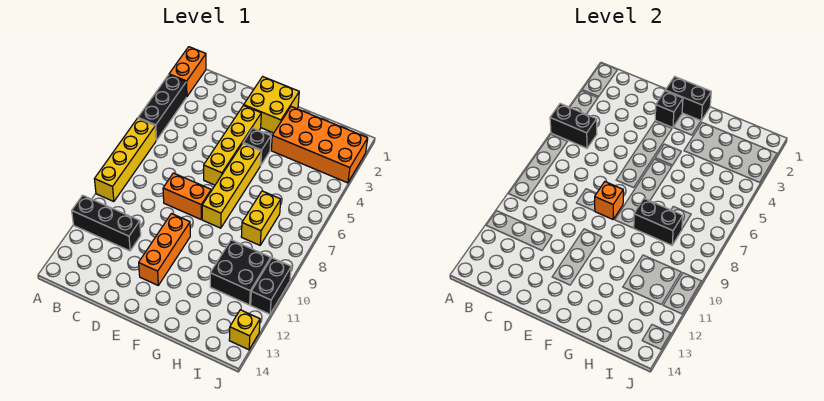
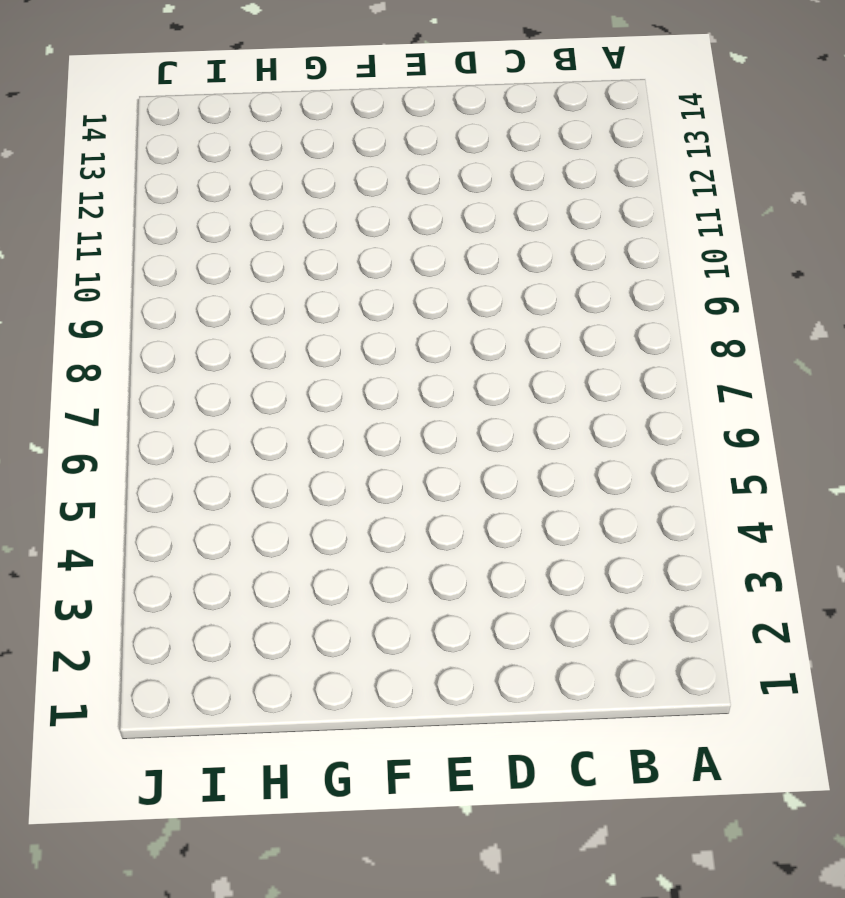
none -> orange brick A1:A2 level 1
none -> black brick A3:A5 level 1
none -> yellow brick A6:A9 level 1

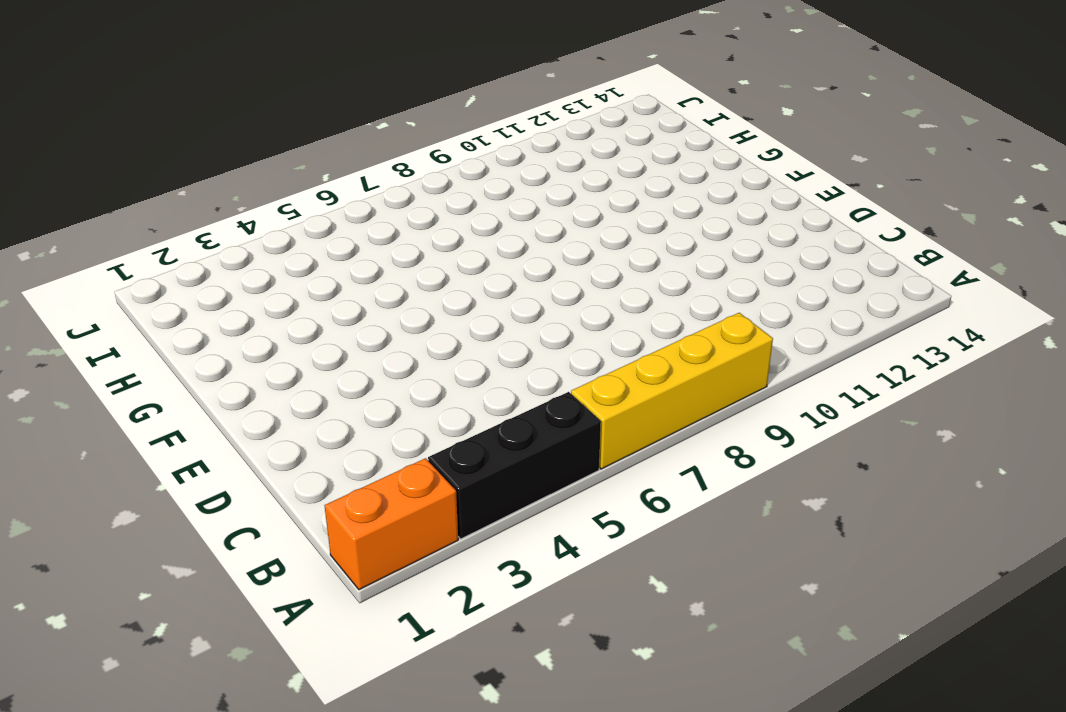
none -> black brick A11:C11 level 1
none -> orange brick D8:E8 level 1
none -> yellow brick E1:F2 level 1

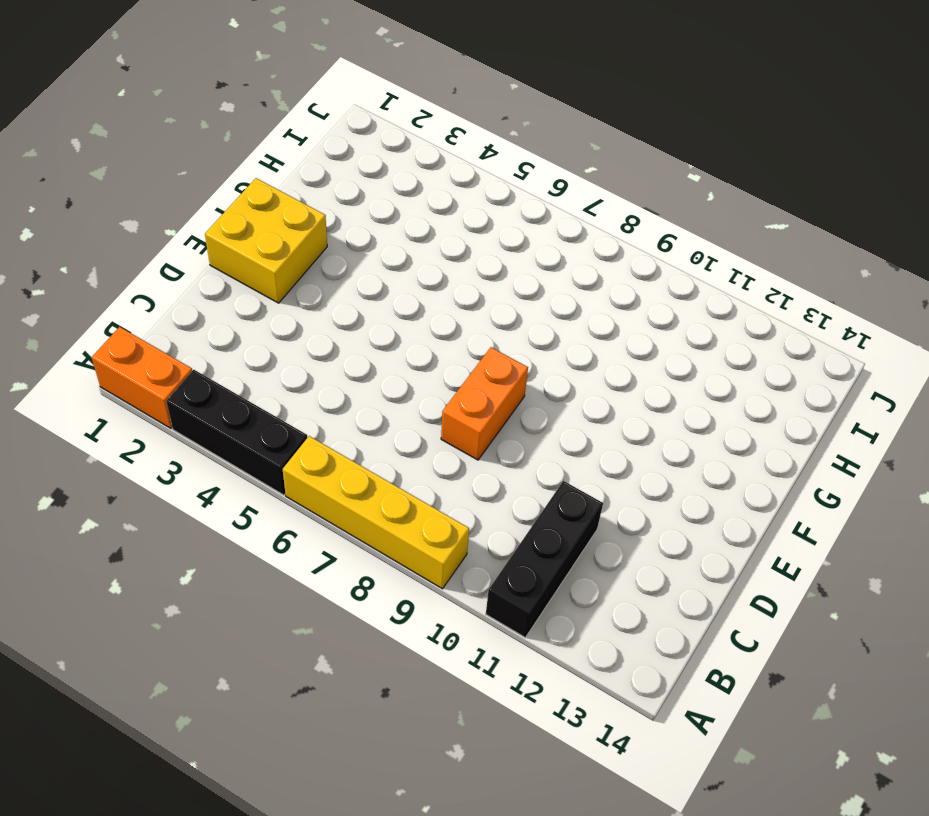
none -> yellow brick E3:E6 level 1
none -> orange brick E10:E12 level 1
none -> black brick F4 level 1

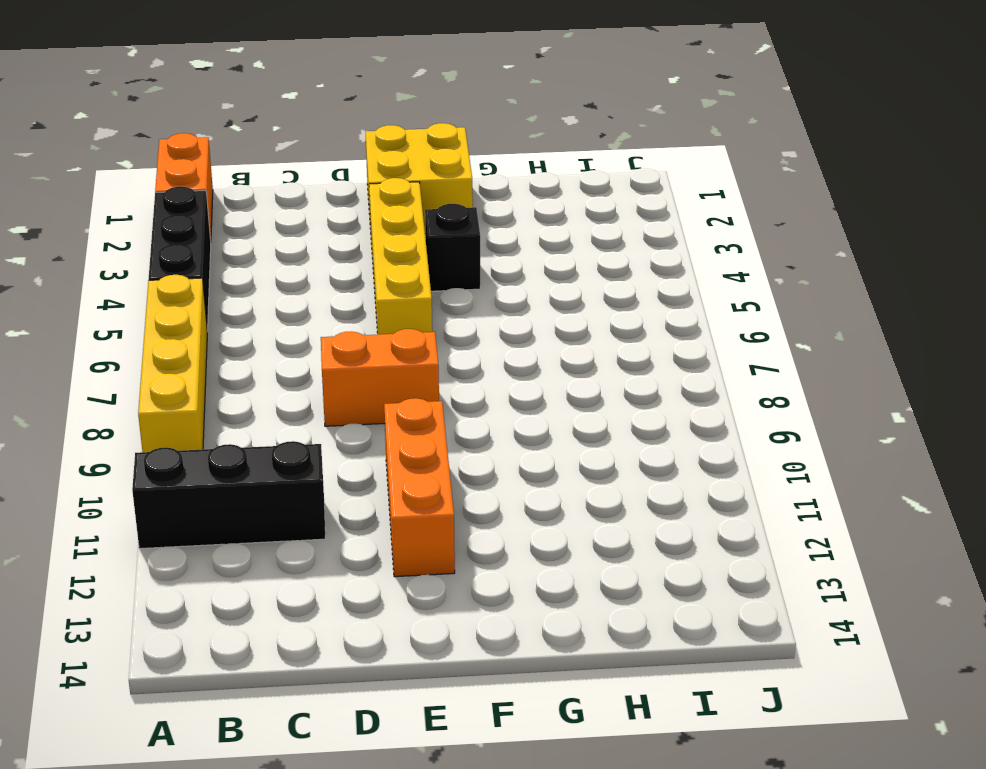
none -> yellow brick F5:F8 level 1
none -> orange brick G2:J3 level 1
none -> yellow brick H7:H8 level 1

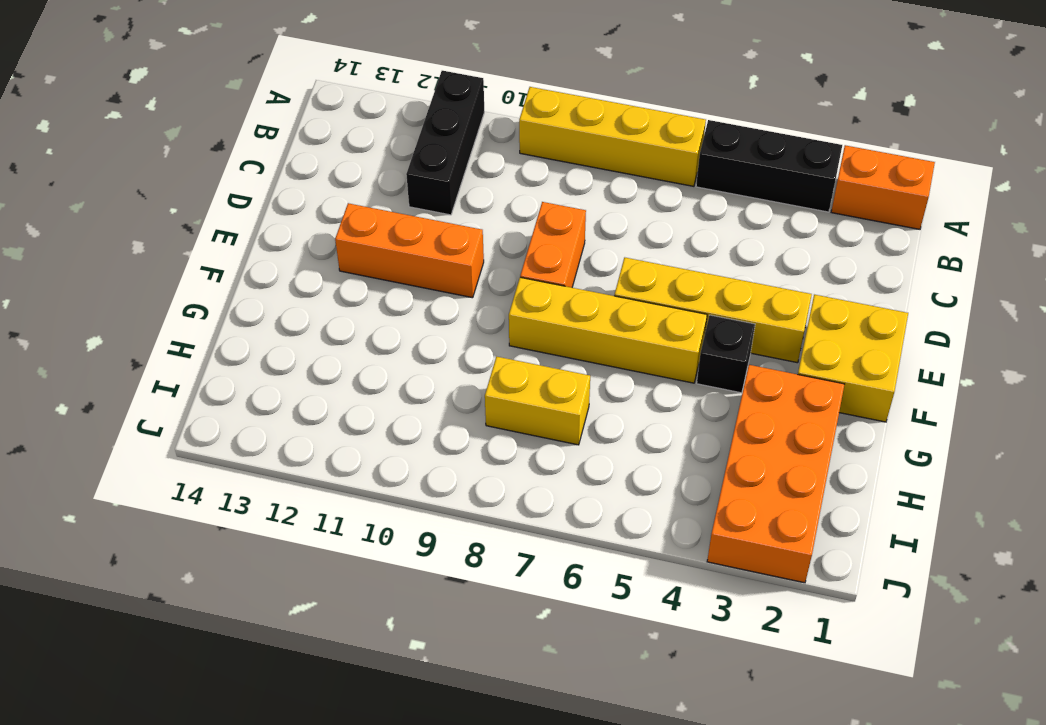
none -> black brick H10:I11 level 1
none -> black brick J10:J11 level 1
none -> yellow brick J13 level 1

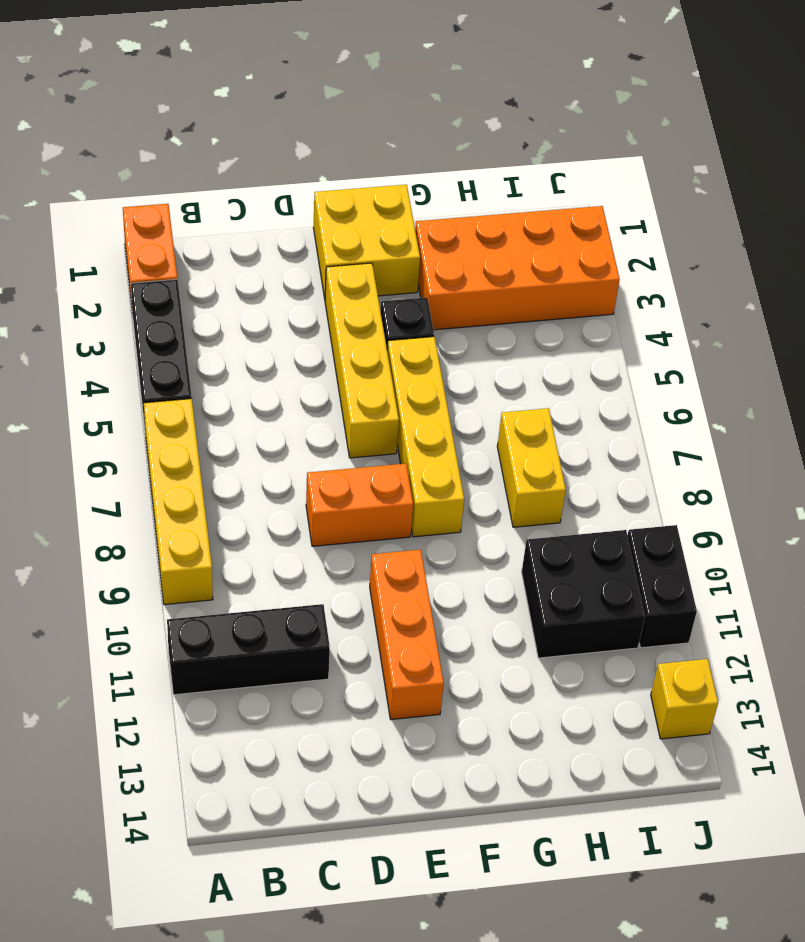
none -> black brick A5:B5 level 2
none -> black brick E1:F1 level 2
none -> black brick E2 level 2

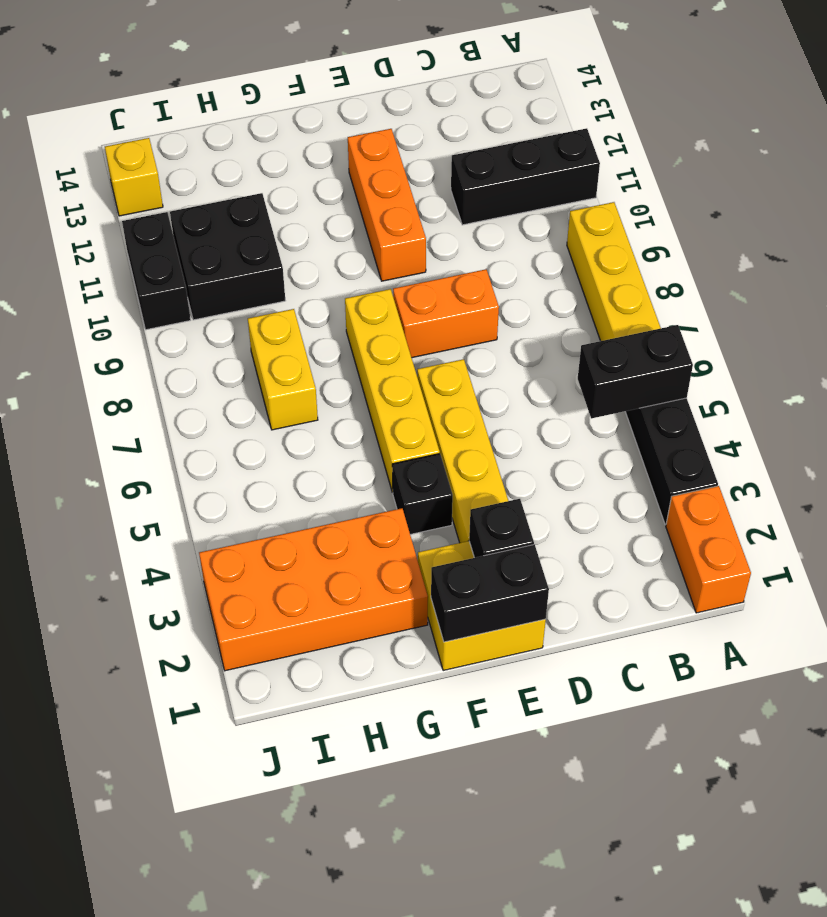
none -> orange brick E8 level 2
none -> black brick G8:H8 level 2

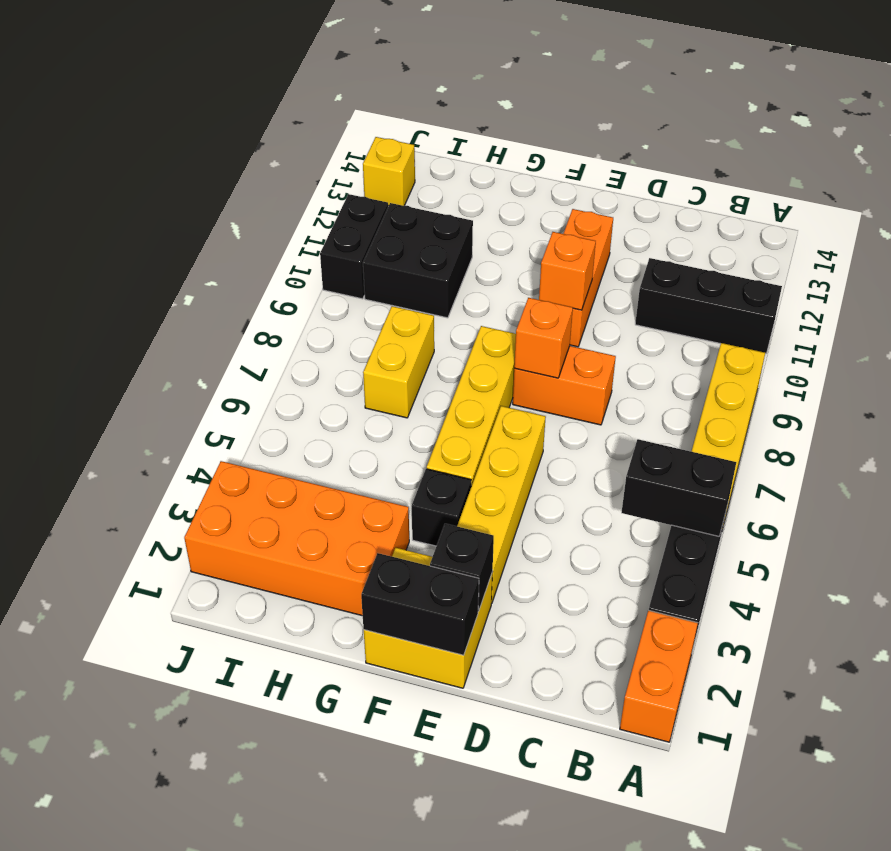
orange brick E10 level 2 -> none
none -> black brick G8:H8 level 2

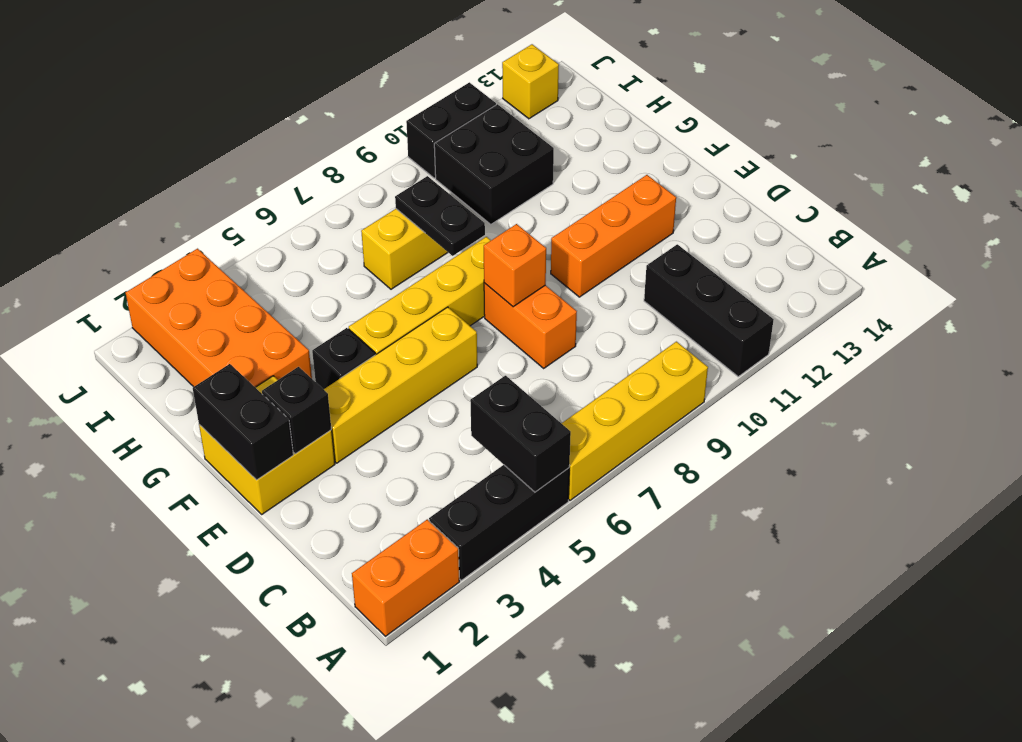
black plate G8:H8 level 2 -> black brick G8:H8 level 2

